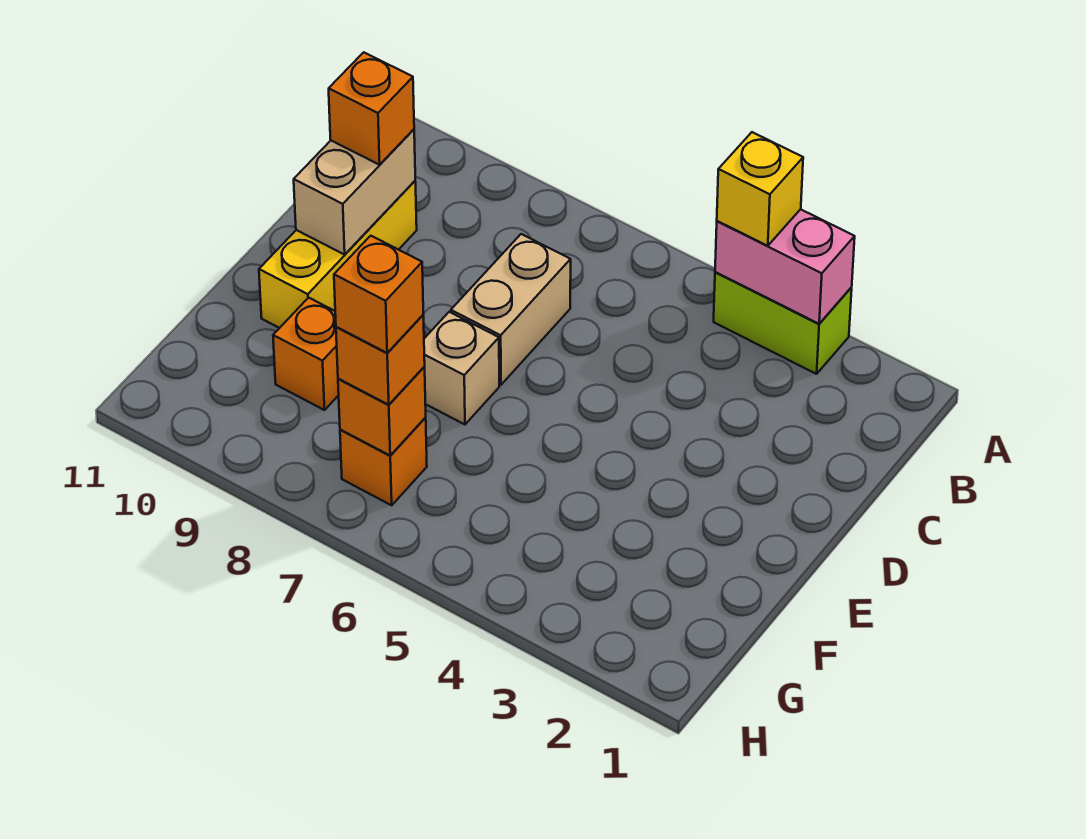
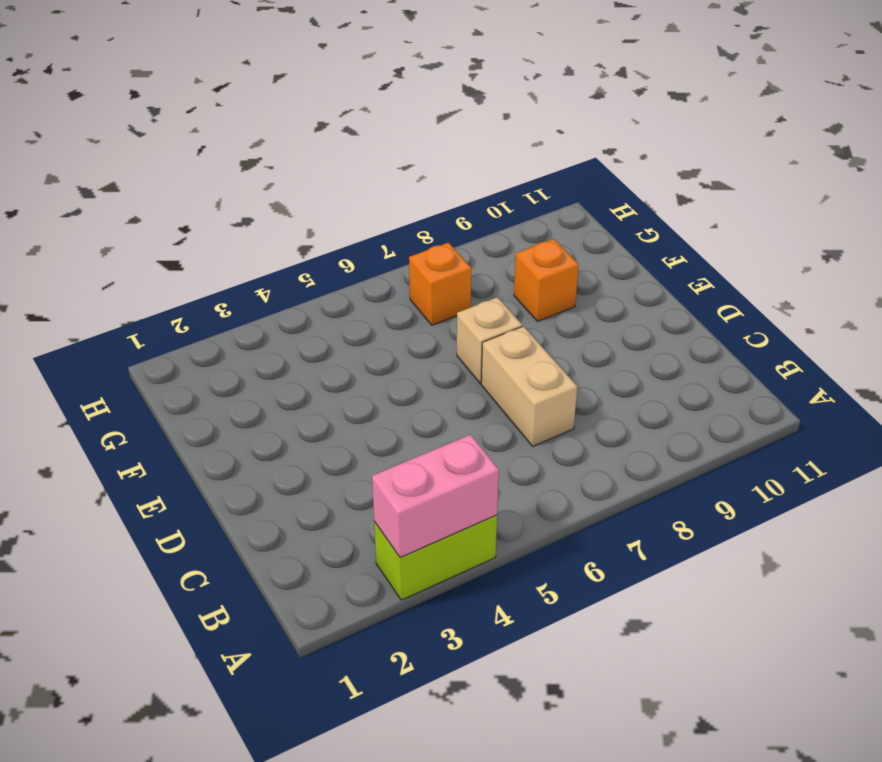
none -> yellow brick C10:E10 level 1
none -> tan brick C10:D10 level 2
none -> orange brick G7 level 2

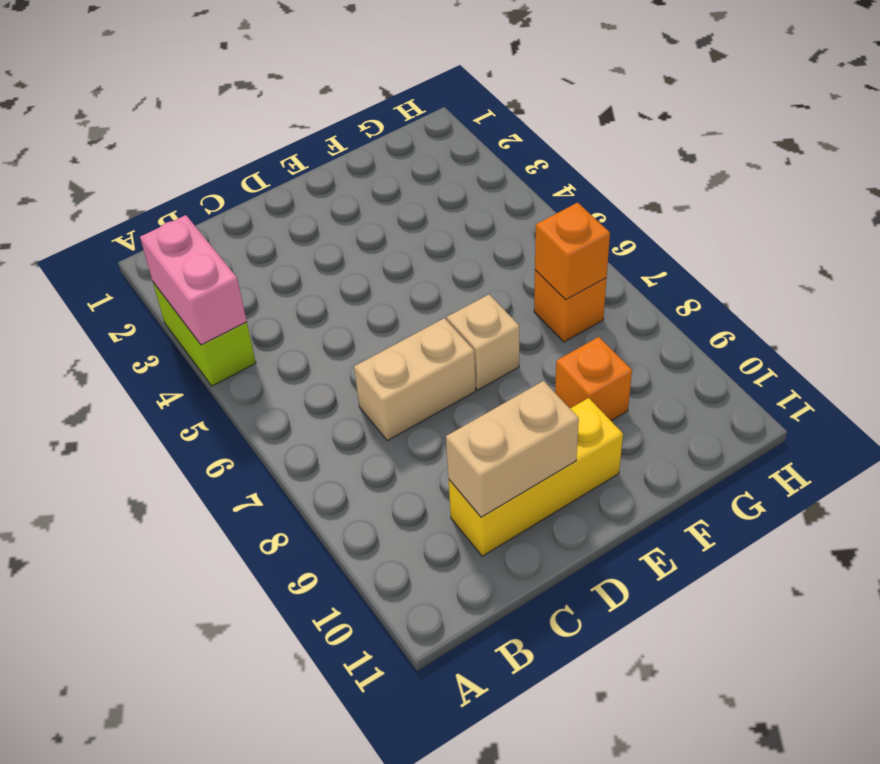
none -> yellow brick A4 level 3
none -> orange brick C10 level 3
none -> orange brick G7 level 3

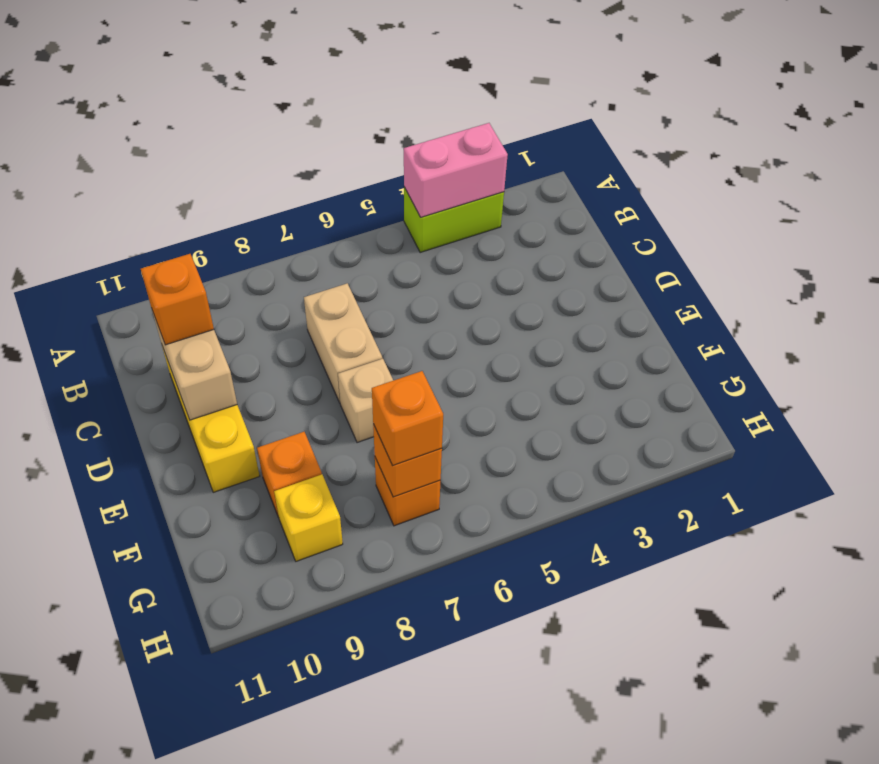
yellow brick G9 level 1 -> yellow brick A4 level 3
none -> orange brick G7 level 4

